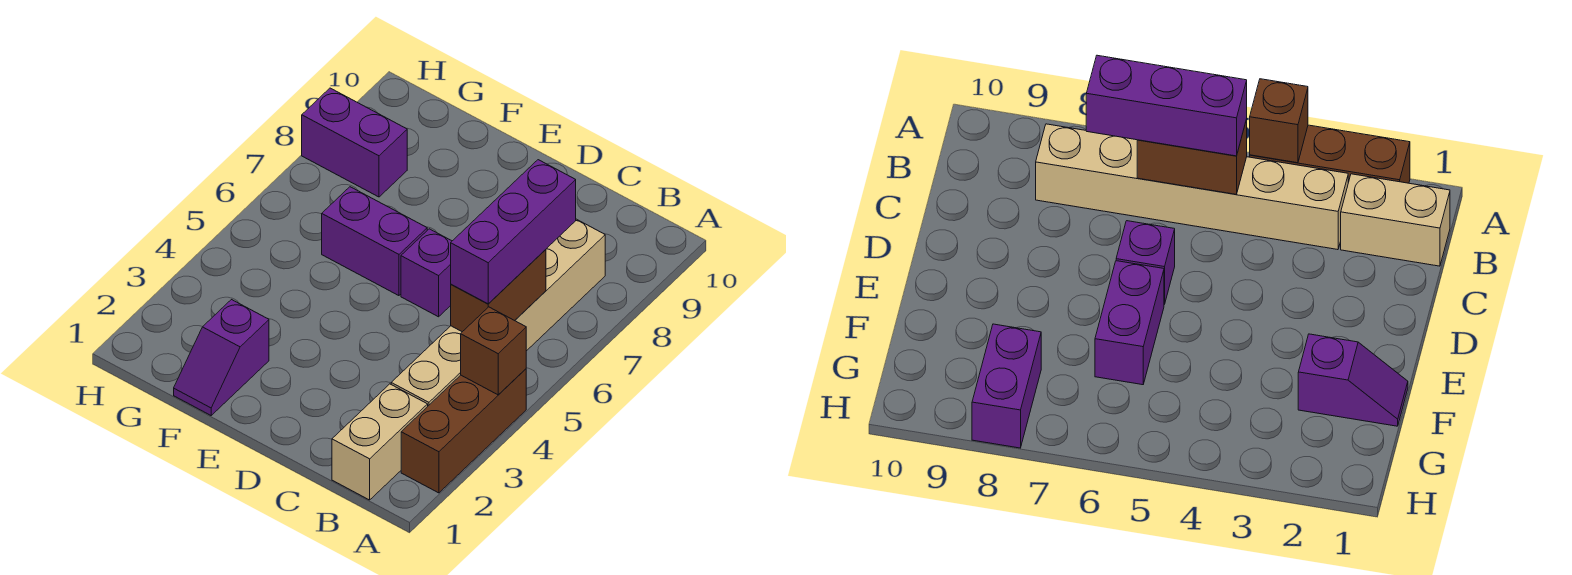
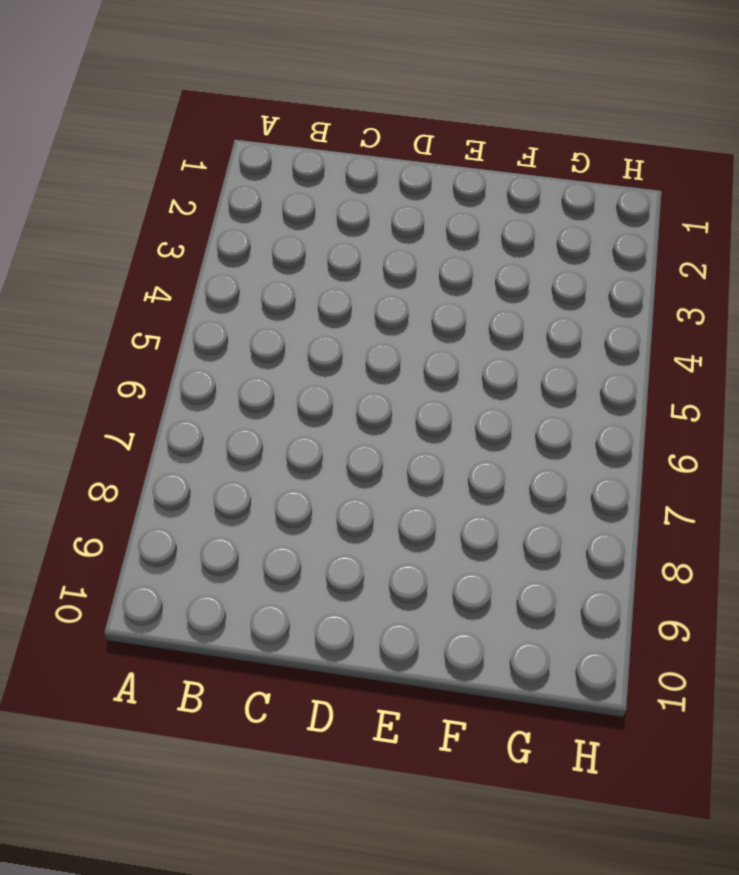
none -> brown brick A2:A4 level 1
none -> tan brick B1:B2 level 1

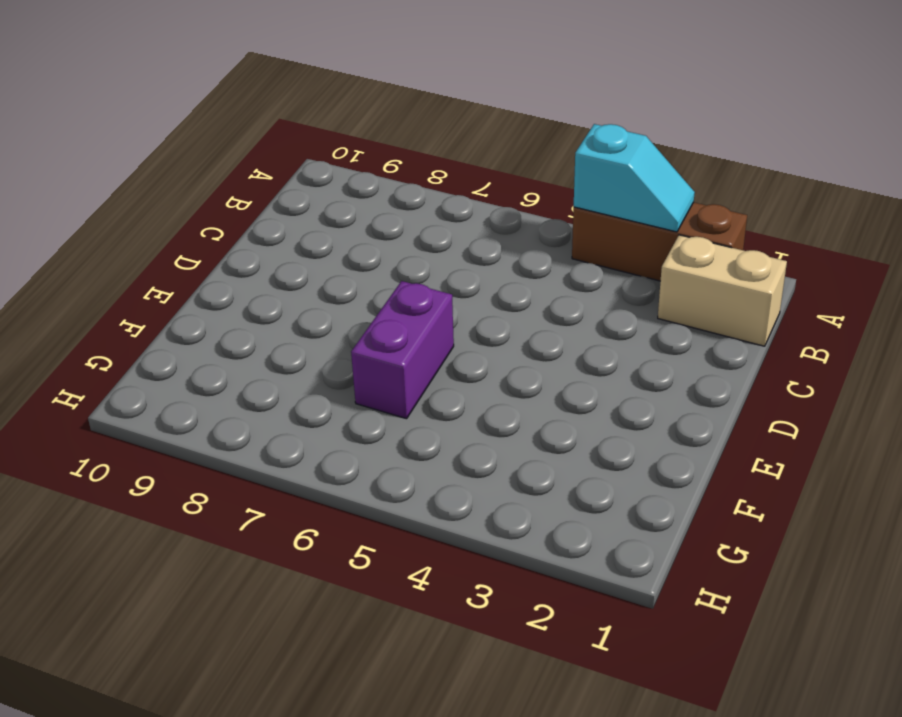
cyan slope A3:A4 level 2 top 4 -> brown brick A4 level 2
none -> tan brick B3:B8 level 1
none -> purple brick D6 level 1

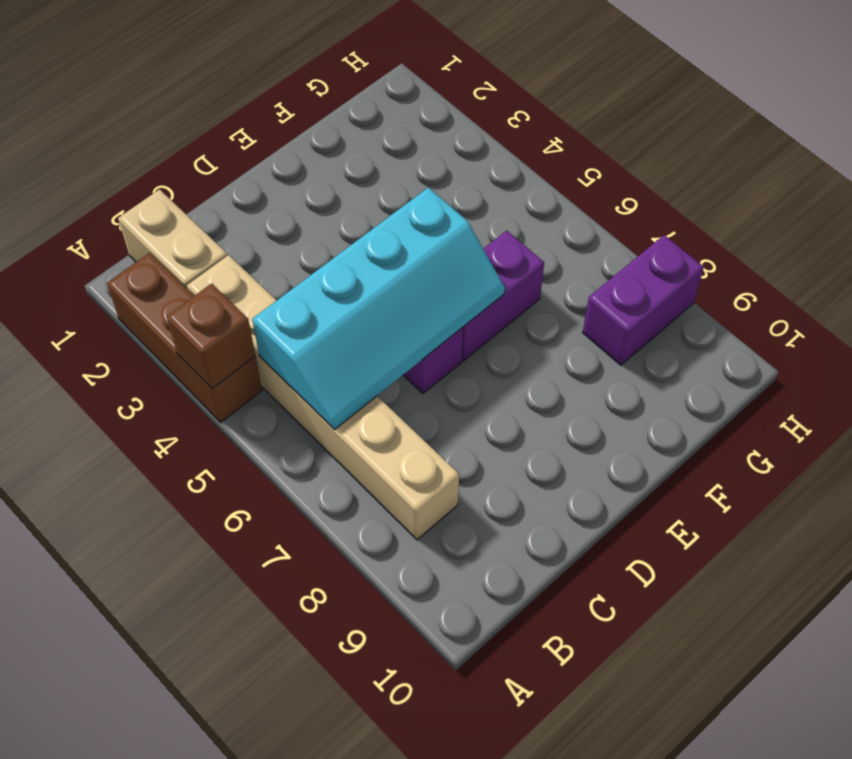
cyan slope B5:E6 level 2 top 5 -> brown brick B5:B6 level 2
none -> purple slope F1:F2 level 1 top 2
none -> purple brick B5:B7 level 3

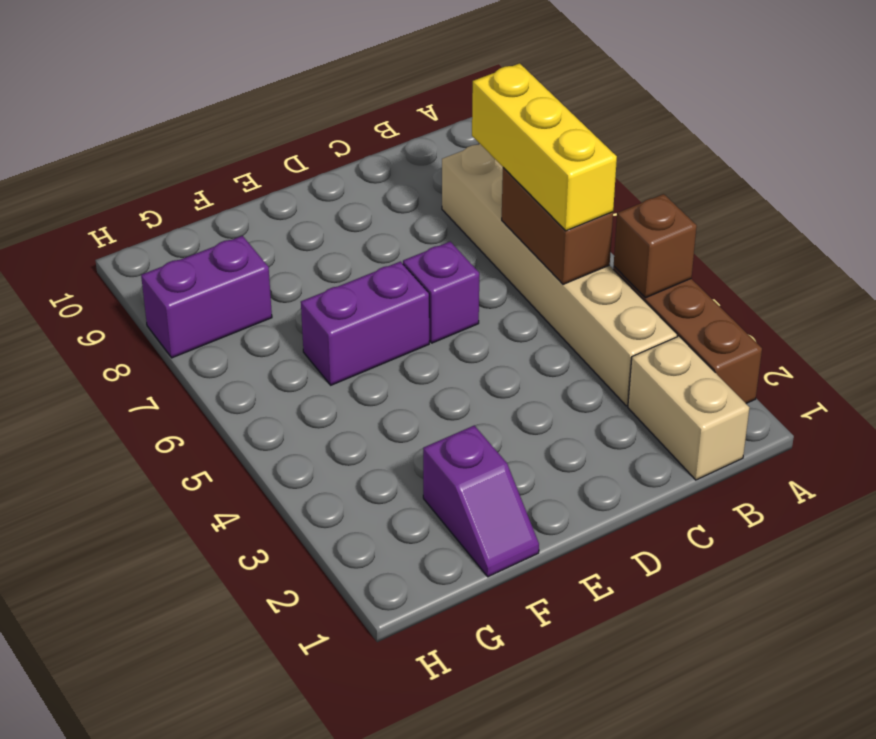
yellow brick B5:B7 level 3 -> purple brick B5:B7 level 3

